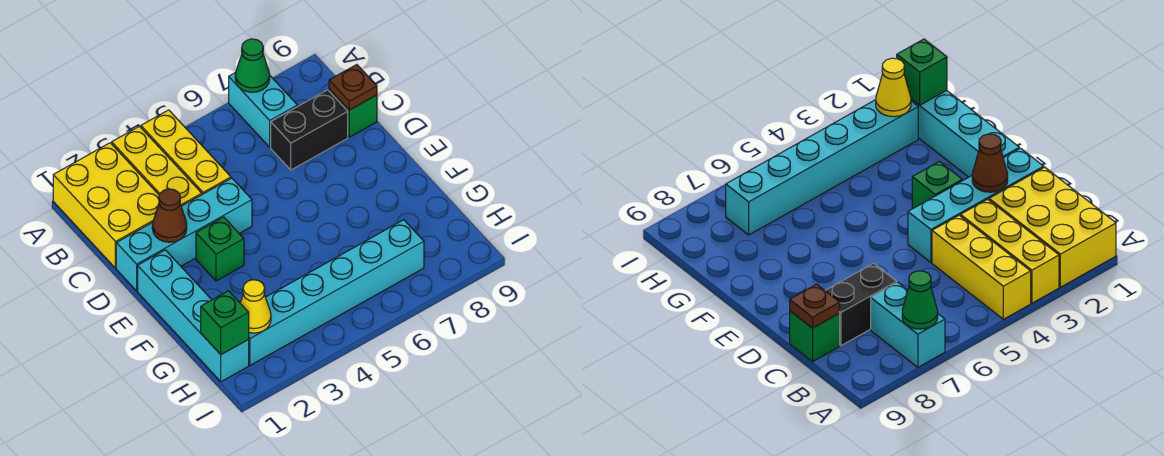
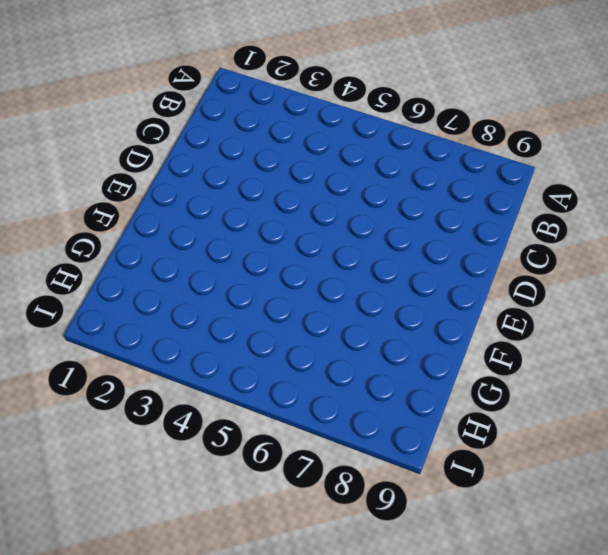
none -> yellow brick A1:C2 level 1
none -> yellow brick A3:C3 level 1
none -> yellow brick A4:C4 level 1

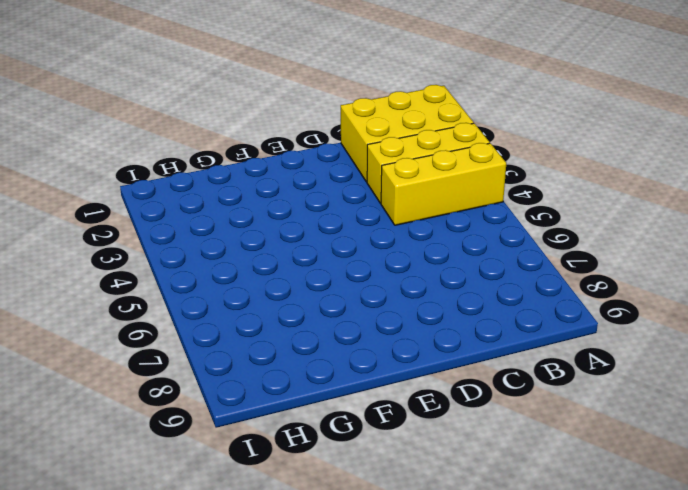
none -> cyan brick A7:B7 level 1
none -> black brick C7:C8 level 1
none -> green brick C9 level 1

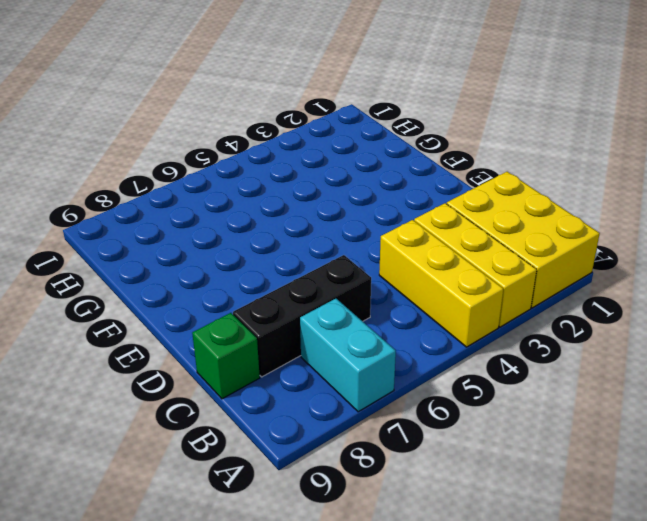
black brick C6:C8 level 1 -> black brick C7:C8 level 1
none -> cyan brick D1:D4 level 1
none -> cyan brick E1:H1 level 1
none -> green brick E3 level 1

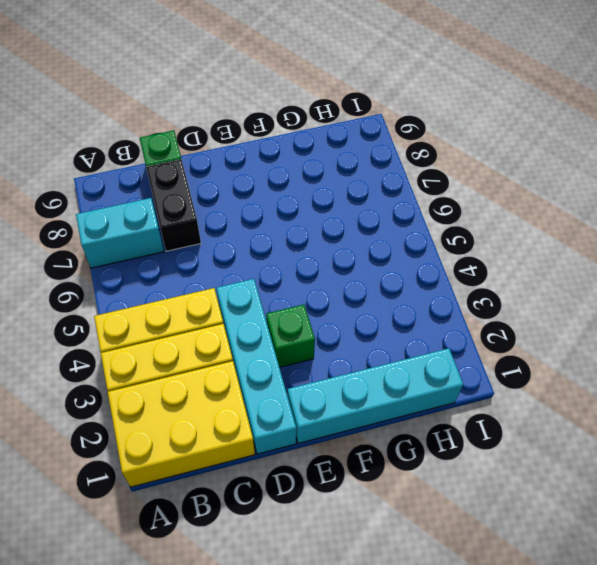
none -> cyan brick H2:H7 level 1
none -> green cone A7 level 2
none -> brown plate C9 level 2

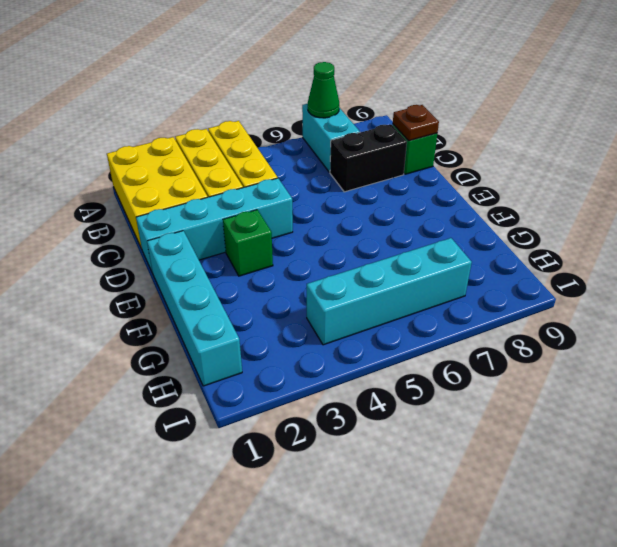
cyan brick H4:H7 level 1 -> cyan brick H2:H7 level 1
none -> brown cone D2 level 2
none -> green brick H1 level 2
none -> yellow cone H2 level 2

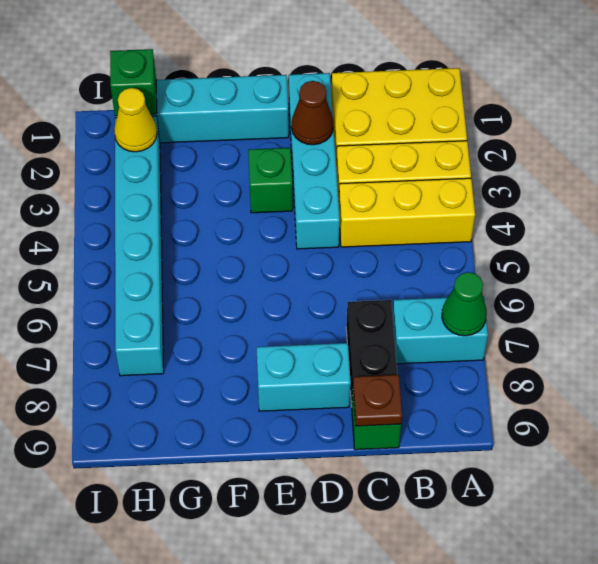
cyan brick D8:E8 level 1 -> none

